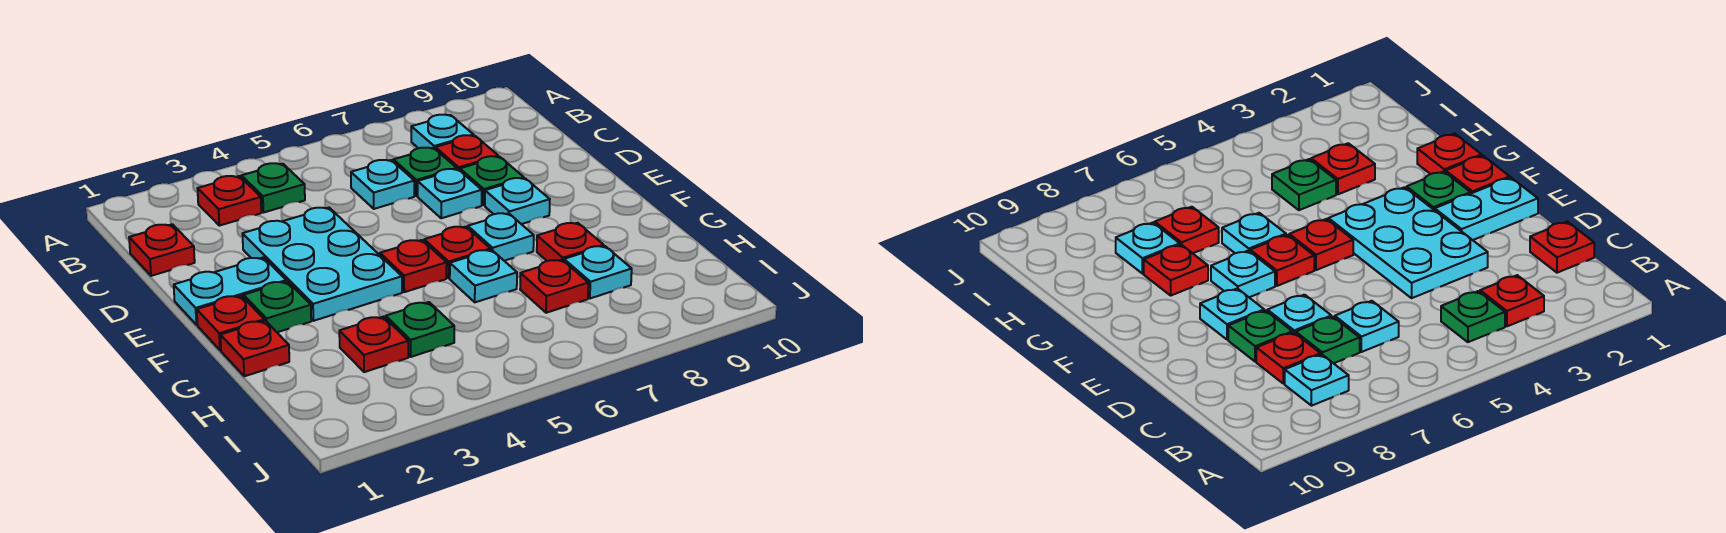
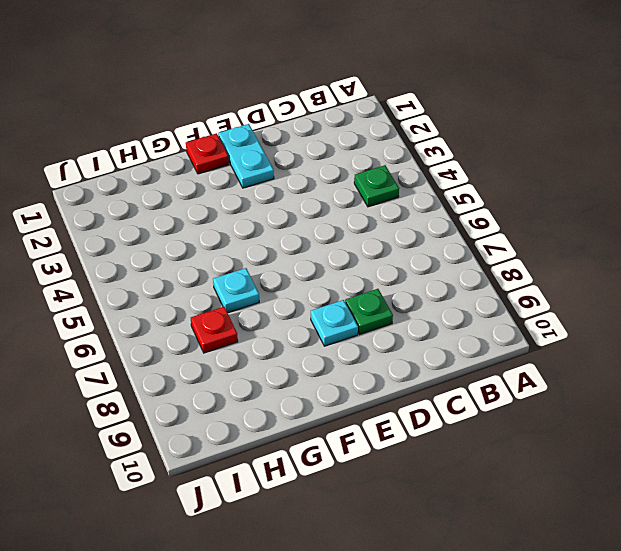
none -> red plate B3 level 1
none -> cyan plate B8 level 1
none -> red plate C1 level 1

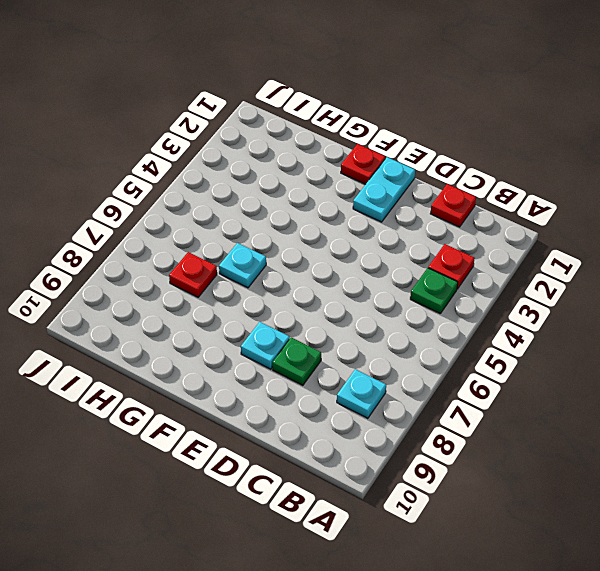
none -> cyan plate C6 level 1
none -> green plate C7 level 1
none -> red plate C8 level 1

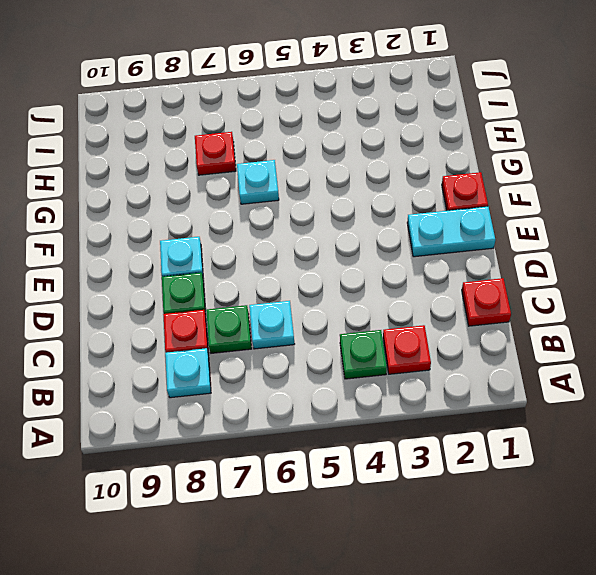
none -> cyan plate D3:F4 level 1
none -> cyan plate D7 level 1
none -> green plate F2 level 1

